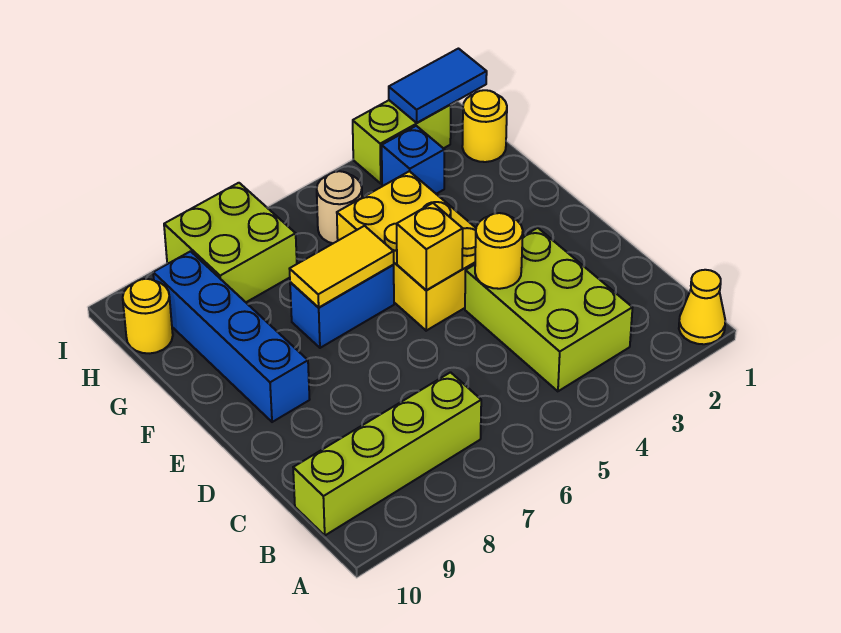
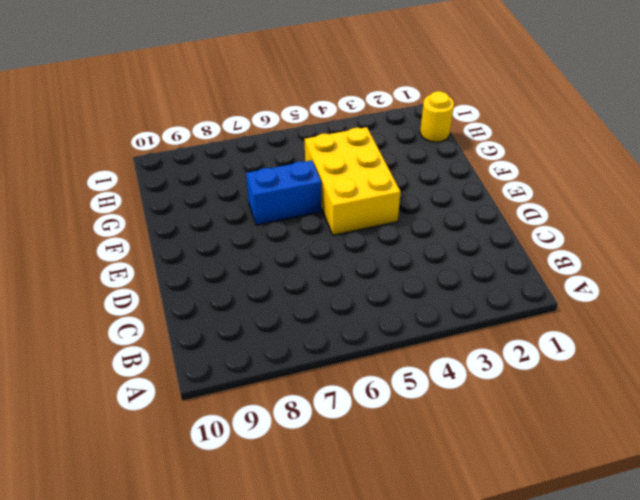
none -> yellow cone A1 level 1
none -> lime brick B3:D4 level 1
none -> lime brick B7:B10 level 1

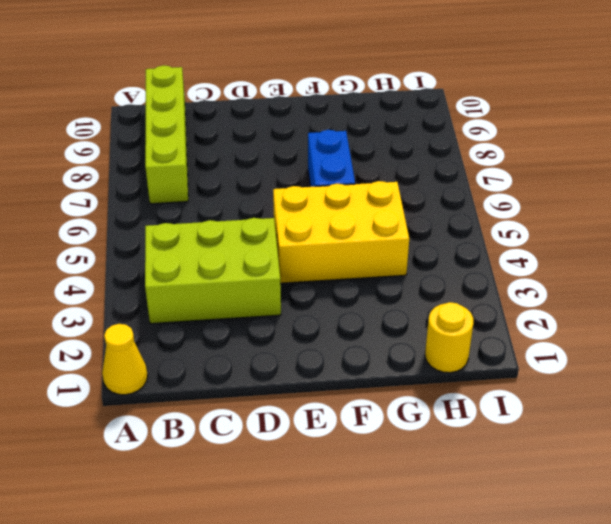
none -> blue brick E9:H9 level 1
none -> blue brick H3 level 1
none -> tan round brick H5 level 1

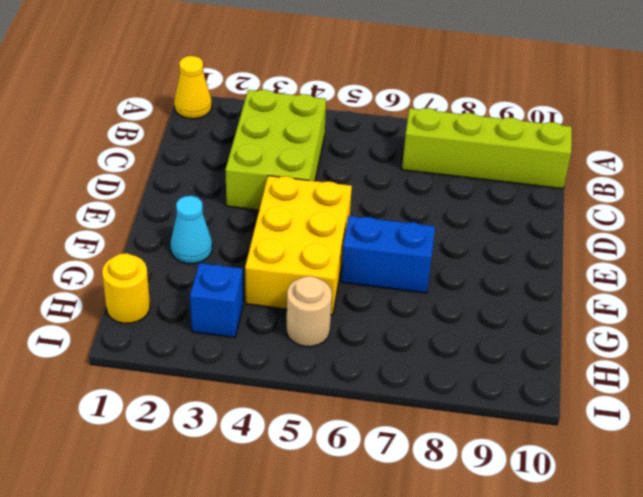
cyan cone F2 level 1 -> none
none -> blue brick E9:H9 level 1
none -> lime brick H7:I8 level 1
none -> yellow round brick H10 level 1

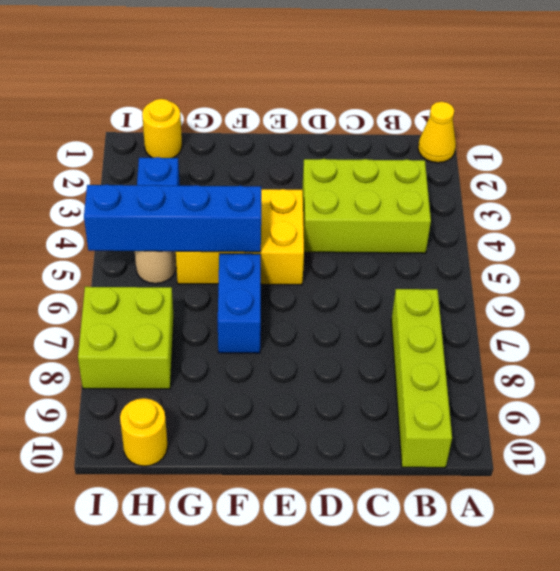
blue brick F5:I5 level 2 -> blue brick E9:H9 level 1
none -> lime brick I2:I3 level 1
none -> yellow round brick D4 level 2
none -> yellow brick E5 level 2

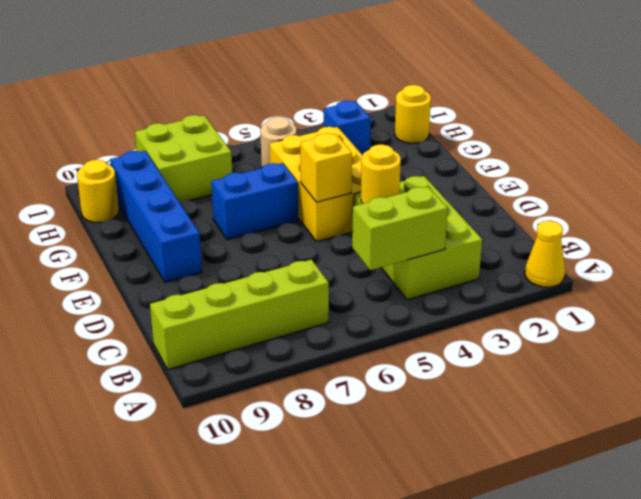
lime brick B4:B5 level 2 -> lime brick I2:I3 level 1
none -> yellow tile F6:F7 level 2
none -> blue tile I1:I2 level 2

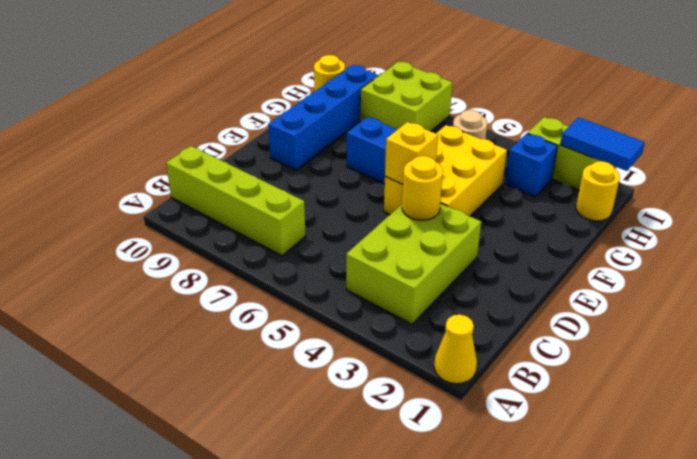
none -> yellow tile F6:F7 level 2

